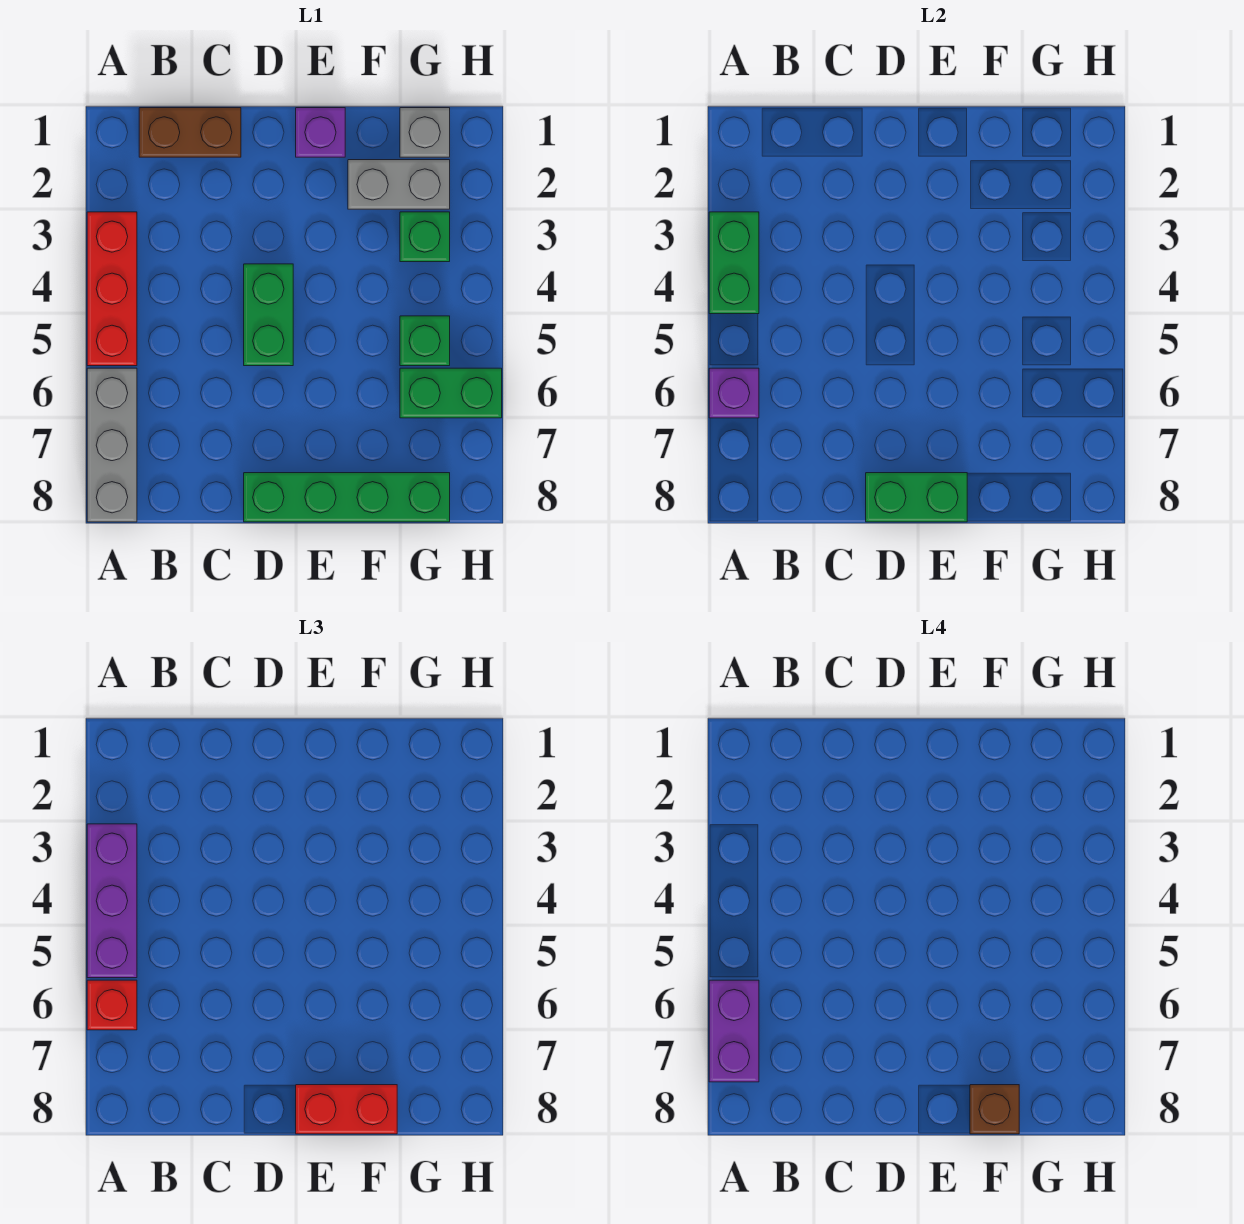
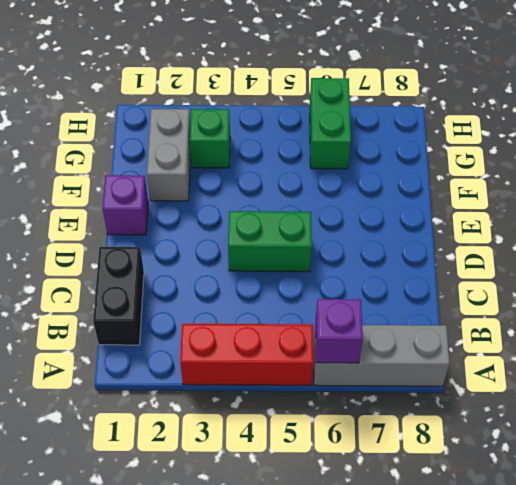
black brick B1:C1 level 1 -> brown brick B1:C1 level 1
none -> green brick D8:G8 level 1
none -> grey brick G1 level 1
none -> green brick G5 level 1

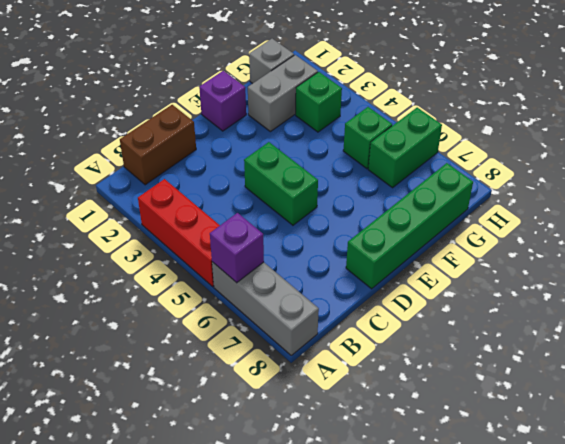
none -> green brick A3:A4 level 2
none -> green brick D8:E8 level 2
none -> purple brick A3:A5 level 3

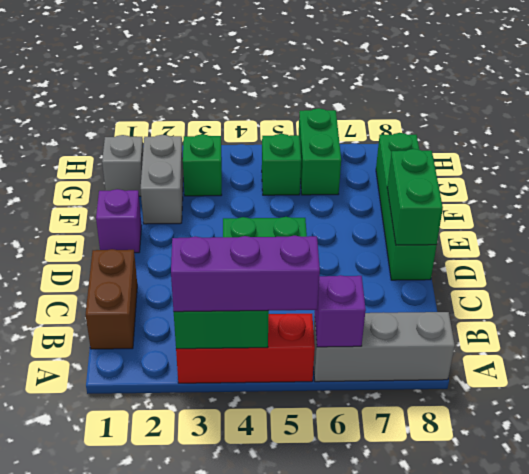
none -> red brick A6 level 3
none -> red brick E8:F8 level 3
none -> purple brick A6:A7 level 4

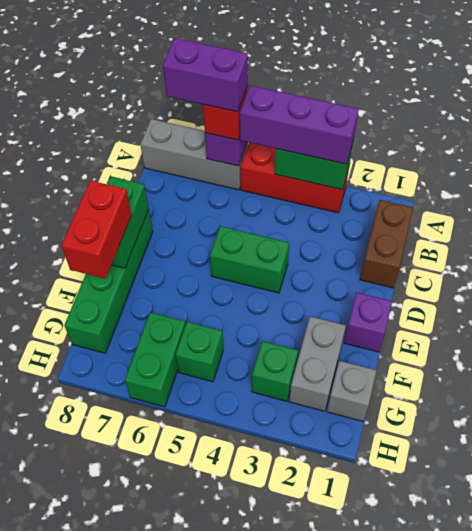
none -> brown brick F8 level 4

